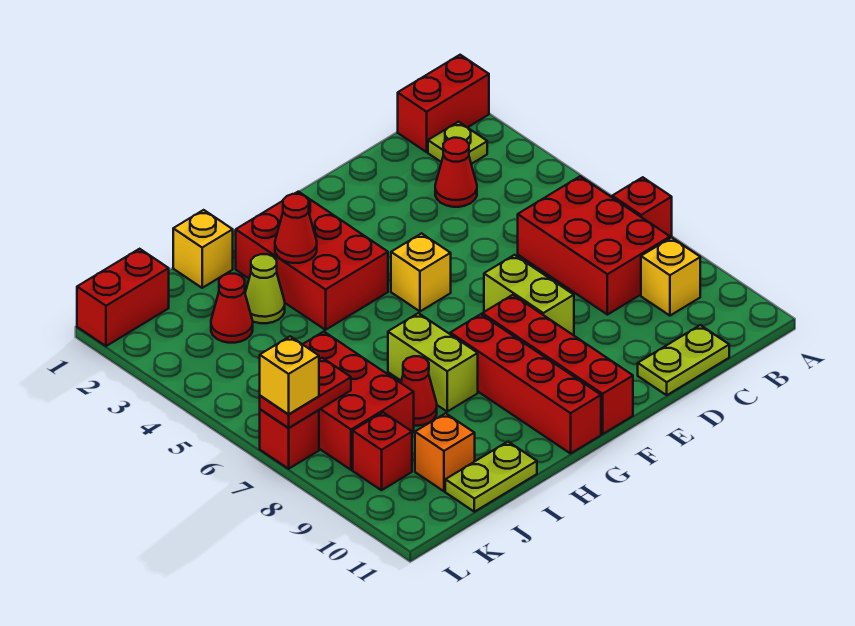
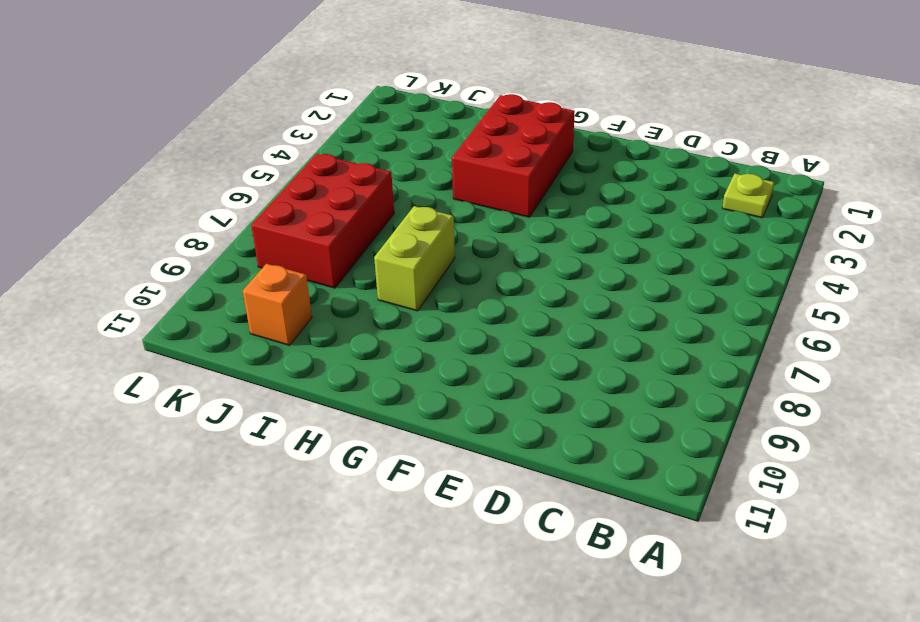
none -> red brick A1:B1 level 1
none -> red brick A7 level 1
none -> red brick B6:C8 level 1

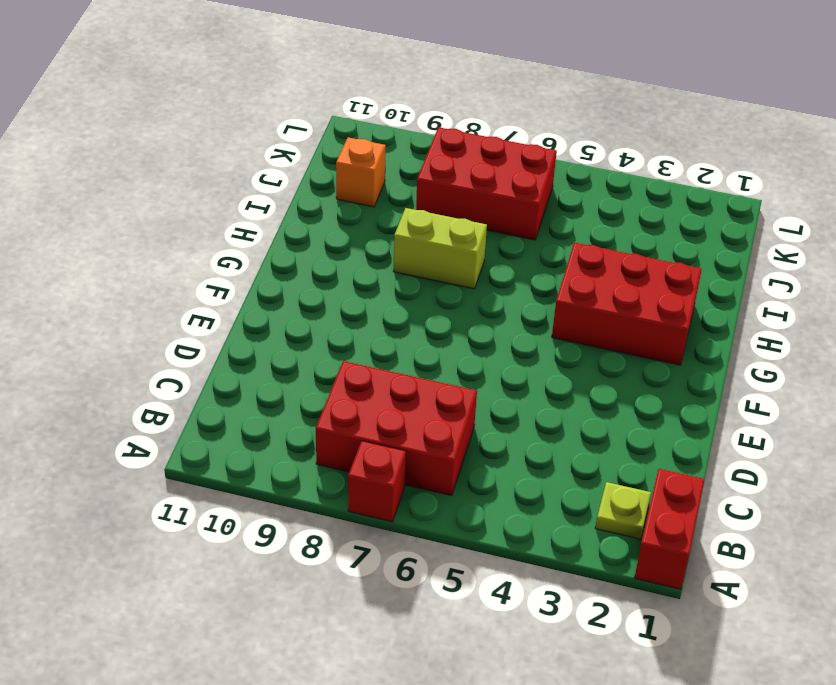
none -> yellow brick B9 level 1
none -> red cone C3 level 1
none -> lime plate C11:D11 level 1

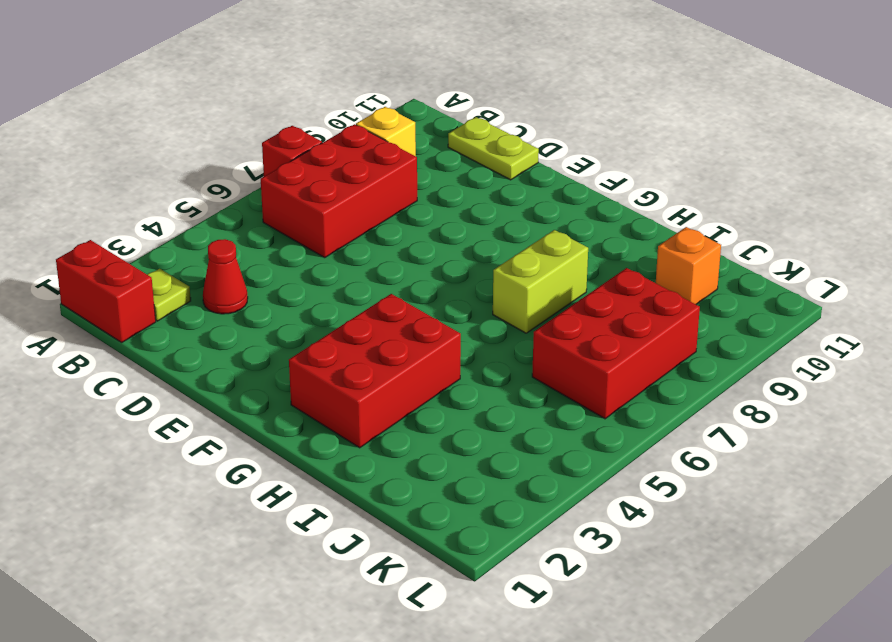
none -> lime brick E7:E8 level 1
none -> yellow brick F5 level 1
none -> red brick F8:F11 level 1

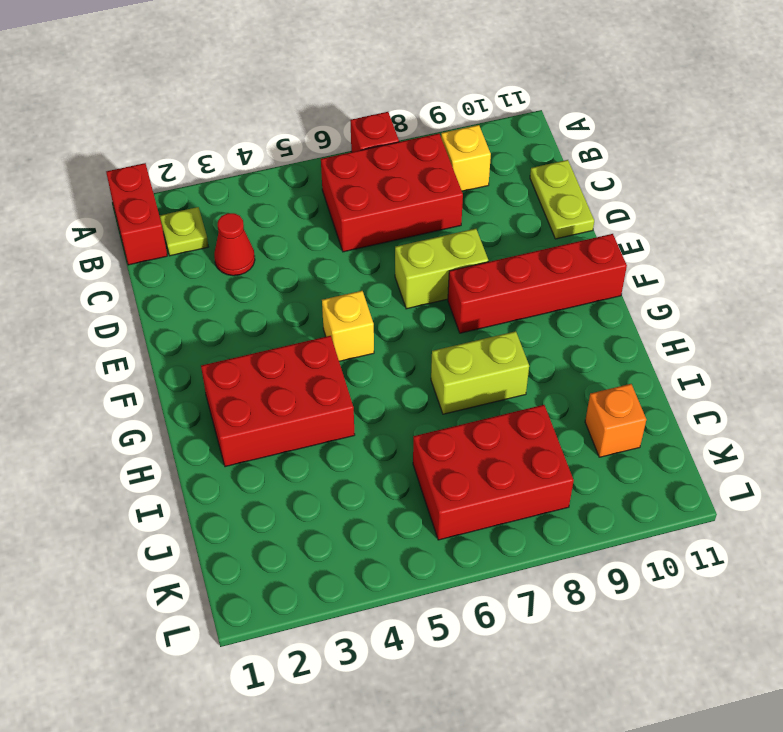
none -> red brick G8:G11 level 1
none -> yellow brick I1 level 1
none -> lime cone I3 level 1

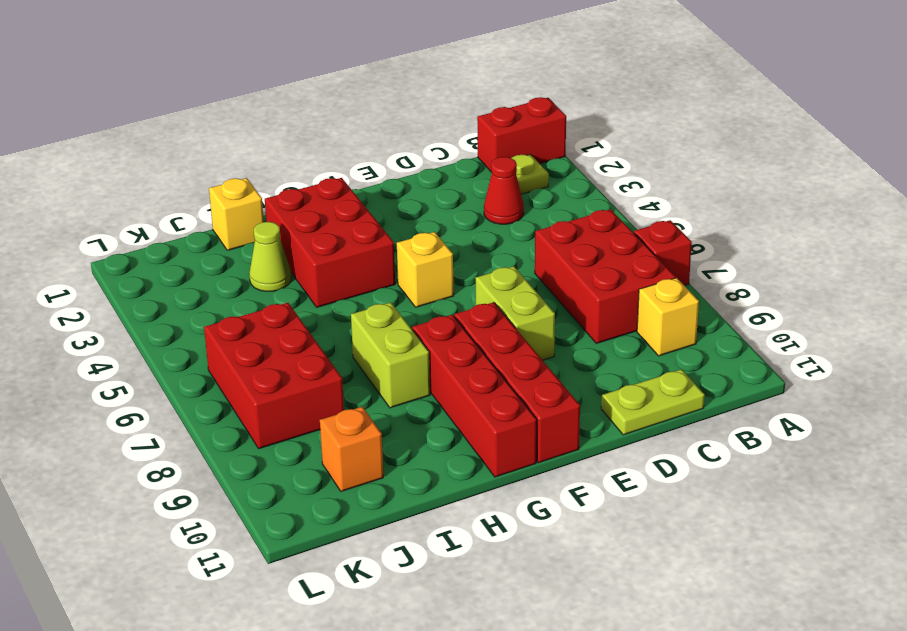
none -> red cone I8 level 1
none -> lime plate I11:J11 level 1
none -> red cone J3 level 1

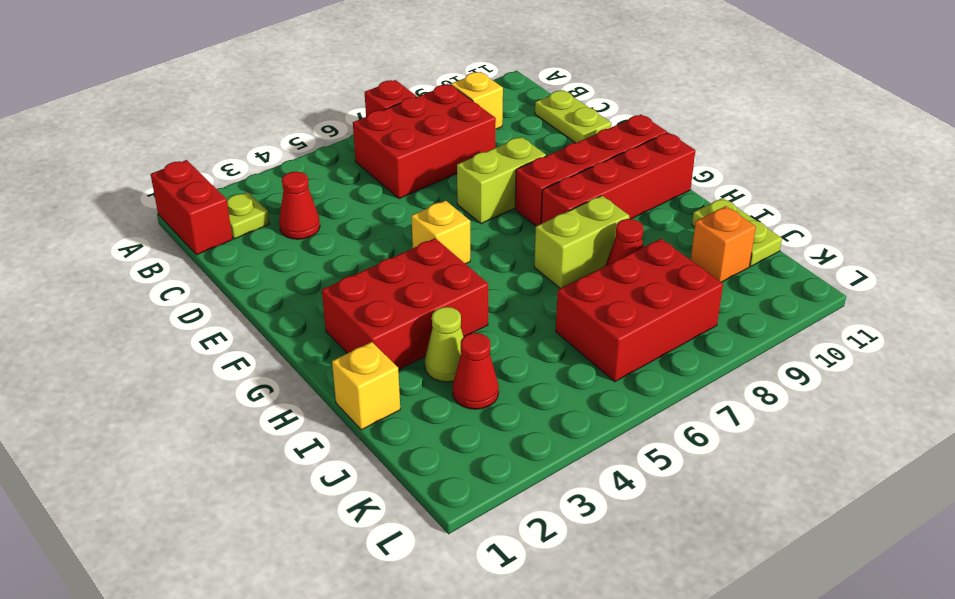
none -> red brick K1:L1 level 1
none -> red brick K9 level 1
none -> red brick L7 level 1

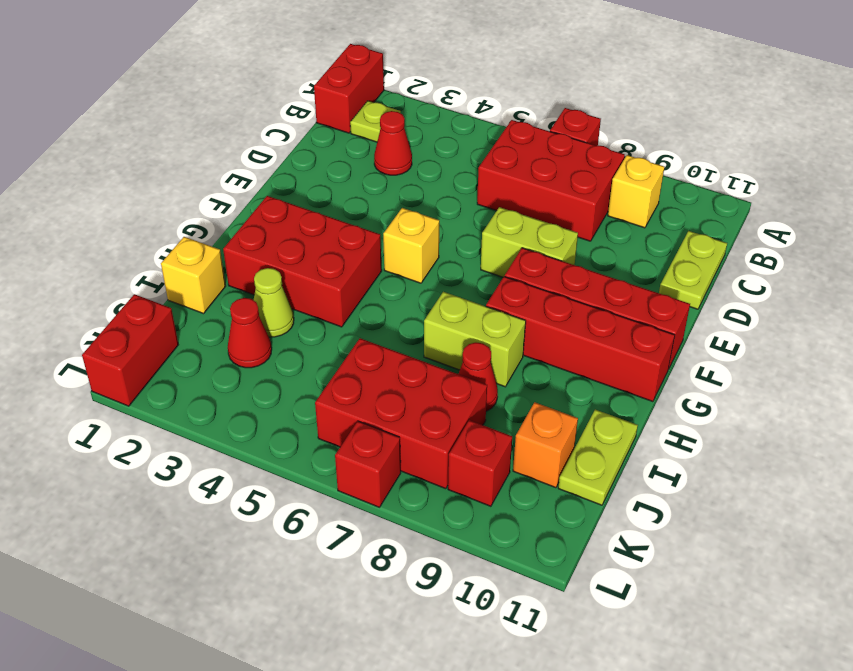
none -> red cone H3 level 2
none -> red plate K7:L7 level 2
none -> yellow brick L7 level 3

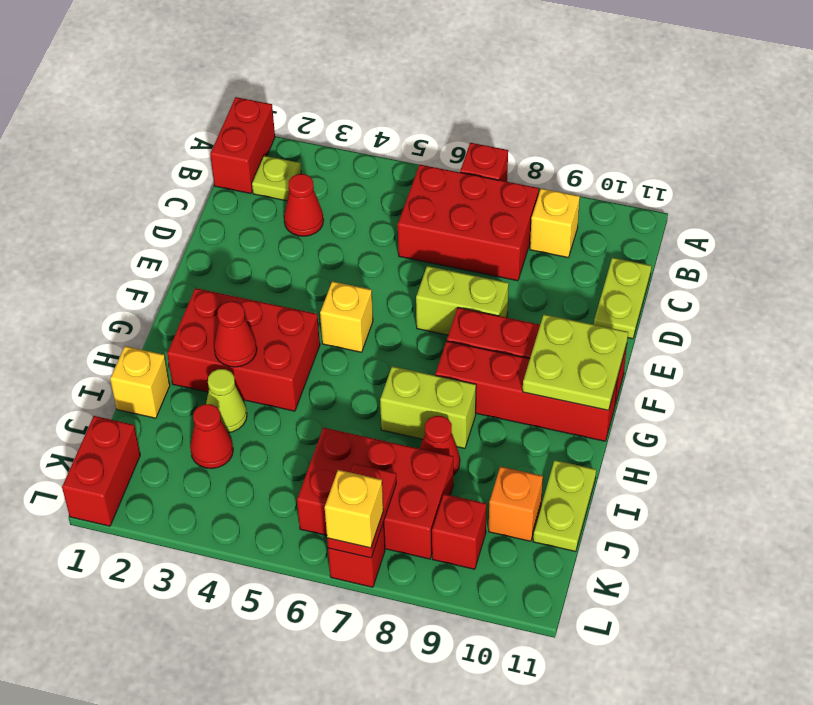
lime plate F10:G11 level 2 -> none

